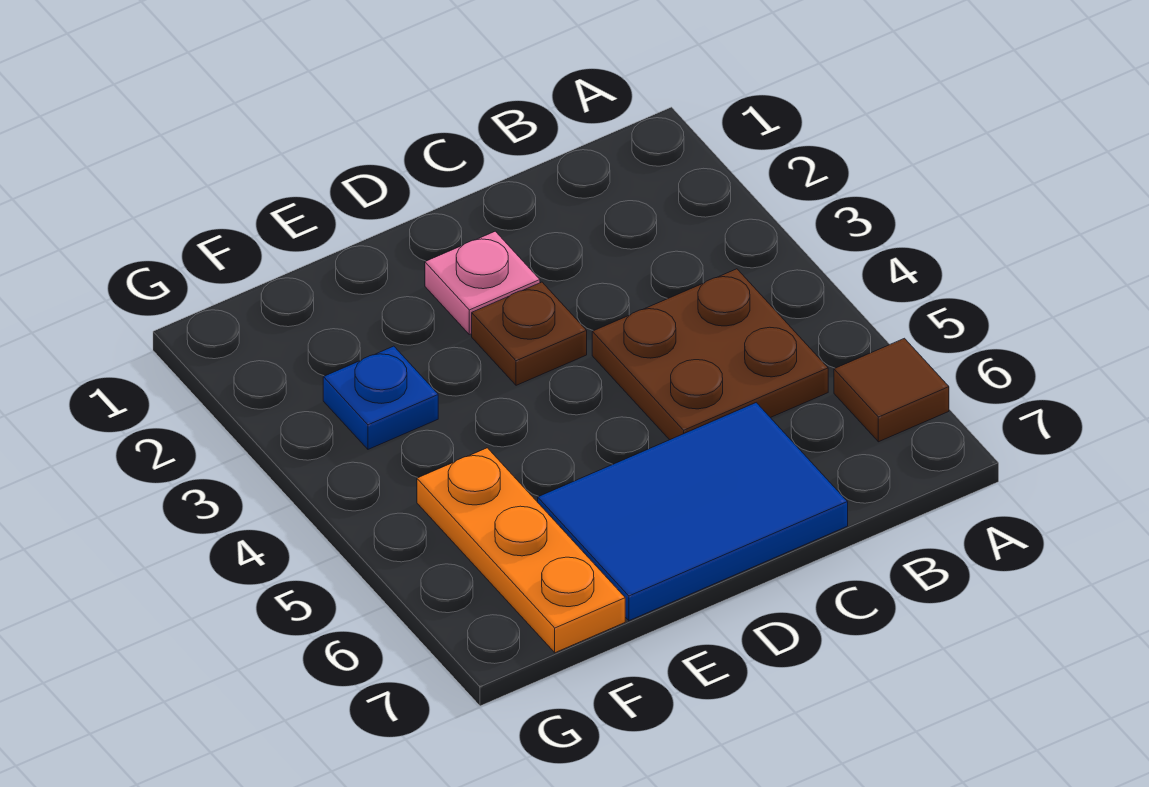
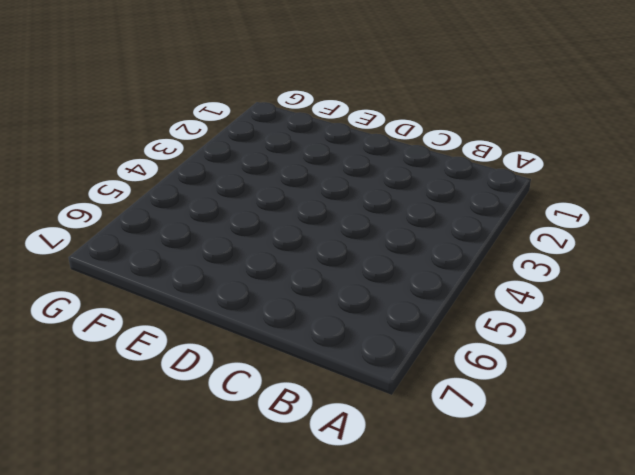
none -> brown tile A6 level 1
none -> brown plate B4:C5 level 1

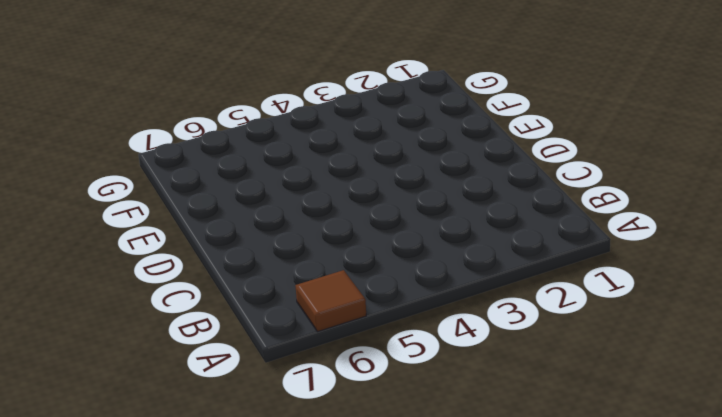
none -> brown plate B4:C5 level 1
none -> blue tile C6:E7 level 1

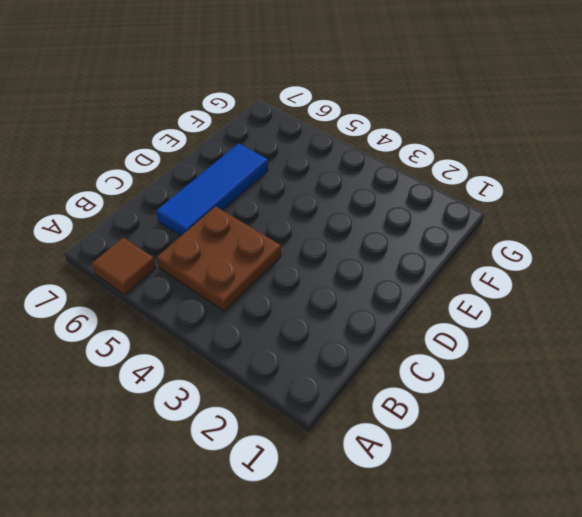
blue tile C6:E6 level 1 -> blue tile C6:E7 level 1
none -> pink plate D2 level 1
none -> brown plate D3 level 1

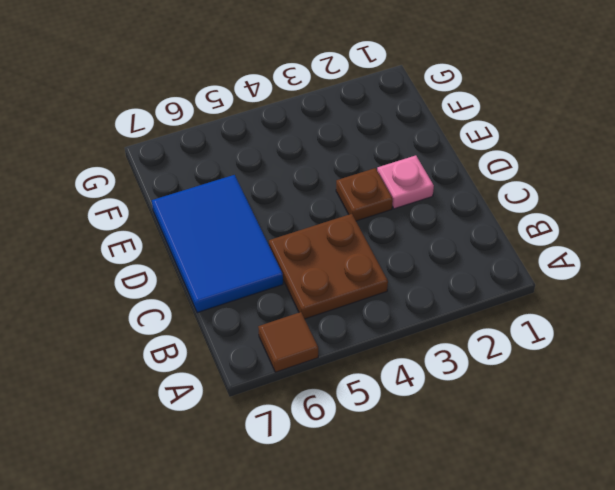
none -> blue plate F3 level 1
none -> orange plate F5:F7 level 1

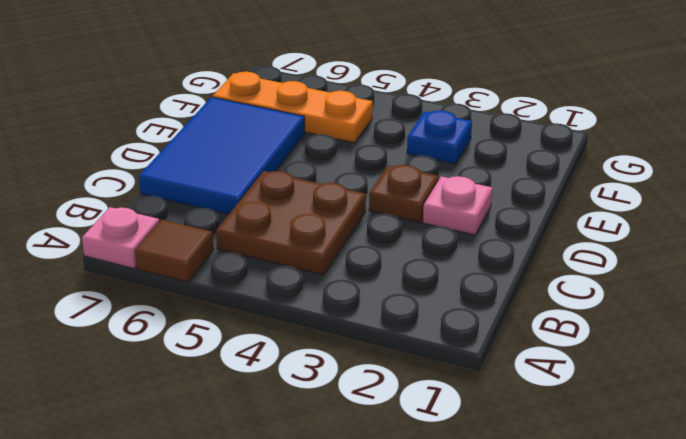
pink plate A7 level 1 -> none

